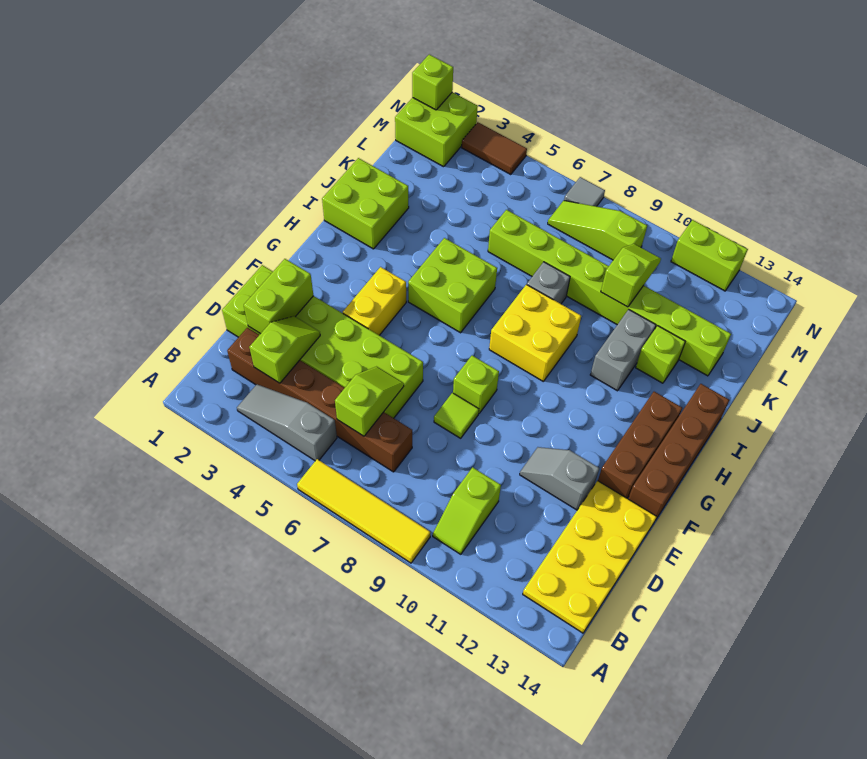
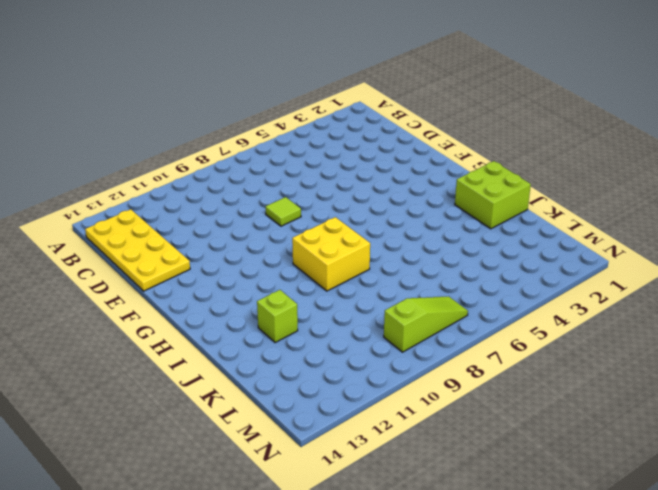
none -> yellow tile A6:A9 level 1
none -> grey slope B3:B5 level 1 top 5
none -> lime slope B10:C10 level 1 top C

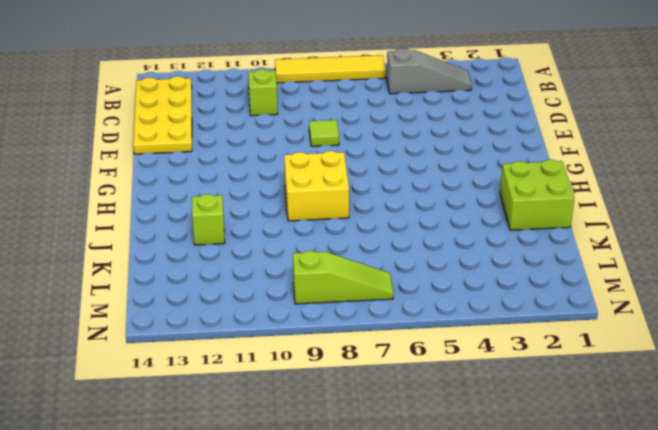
none -> brown brick C2:C7 level 1
none -> lime brick D1:E6 level 1
none -> grey slope E11:E12 level 1 top 12

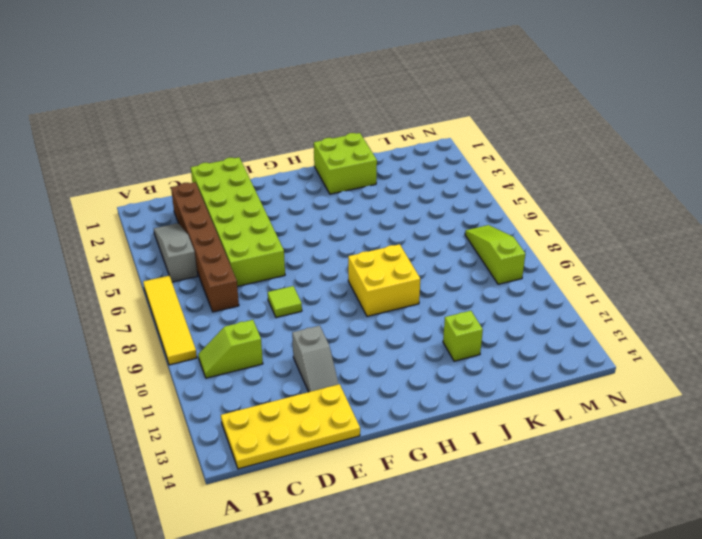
grey slope E11:E12 level 1 top 11 -> grey slope E11:E12 level 1 top 12
none -> yellow brick F4:G4 level 1
none -> lime brick F8 level 1
none -> brown brick F13:H13 level 1

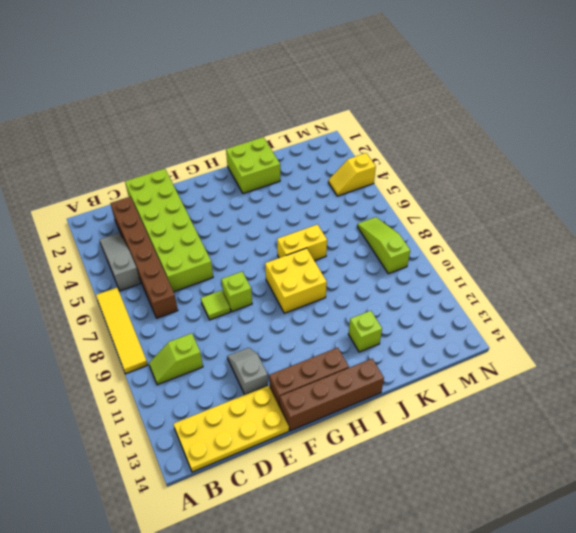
yellow brick I7:J7 level 1 -> yellow brick F4:G4 level 1
yellow slope M4:N4 level 1 top N -> brown tile N3:N4 level 1
none -> lime brick H5:I6 level 1
none -> grey brick I11:J11 level 1
none -> grey brick J8 level 1

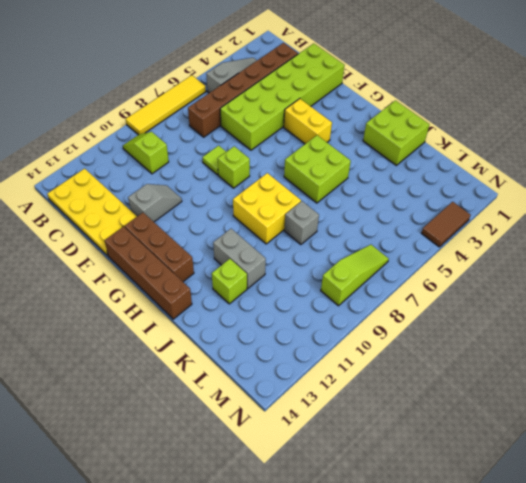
none -> lime brick K6:K13 level 1
none -> lime brick M1:N2 level 1
none -> grey tile N7 level 1

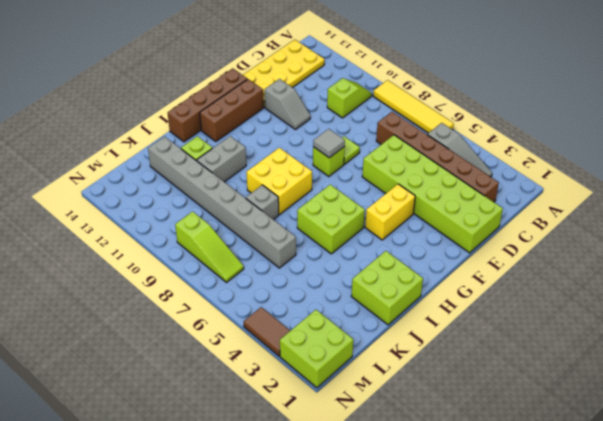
grey tile F8 level 2 -> grey tile N7 level 1
grey brick K6:K13 level 1 -> lime brick K6:K13 level 1
none -> lime brick N11:N12 level 1
none -> lime slope C3:D3 level 2 top C
none -> lime slope C6:D6 level 2 top C

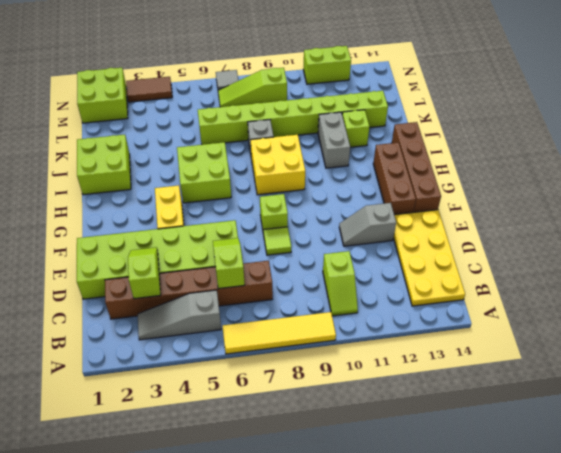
none -> lime brick D2:E2 level 2
none -> lime slope K10:L10 level 2 top K
none -> lime brick N1 level 2

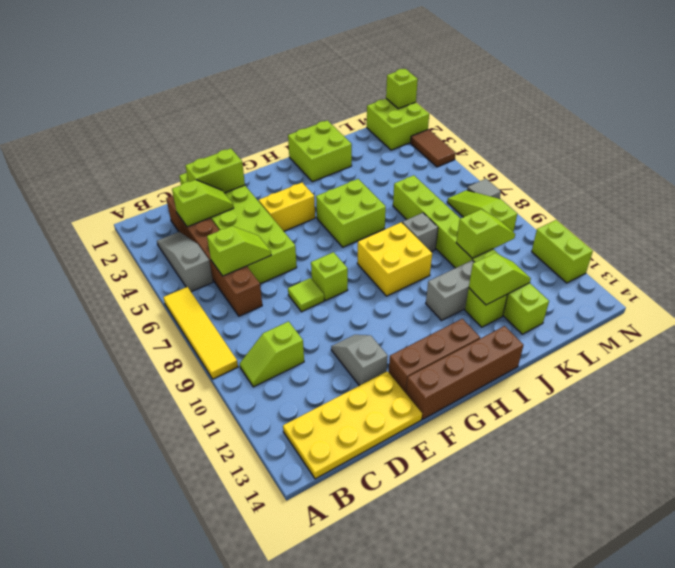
lime slope J12:K12 level 2 top J -> none

